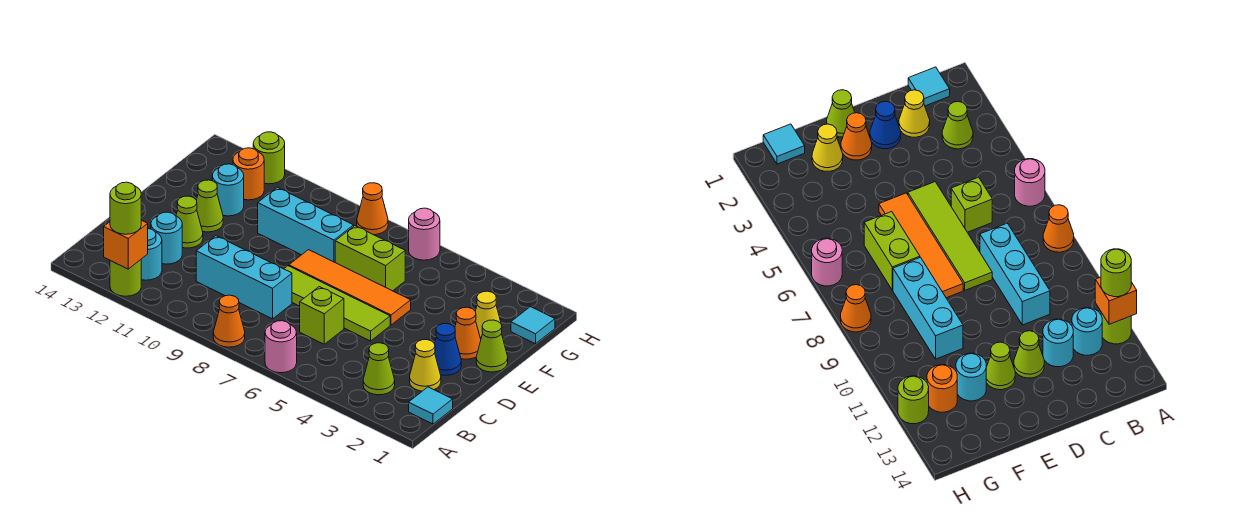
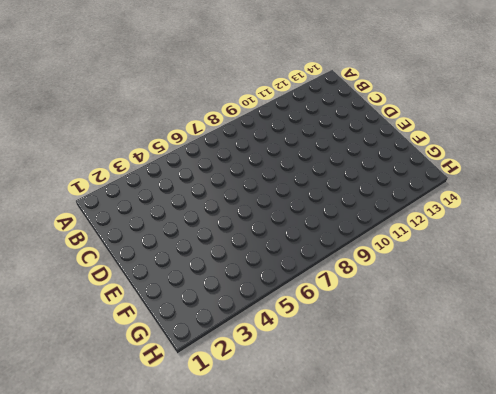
none -> pink round brick A6 level 1
none -> orange cone A8 level 1
none -> lime round brick A12 level 1

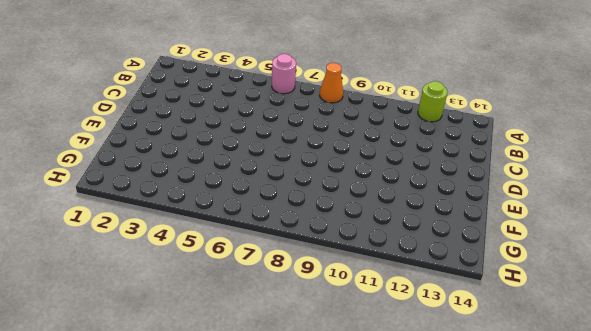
none -> cyan tile B1 level 1
none -> lime cone B3 level 1
none -> cyan round brick B12 level 1

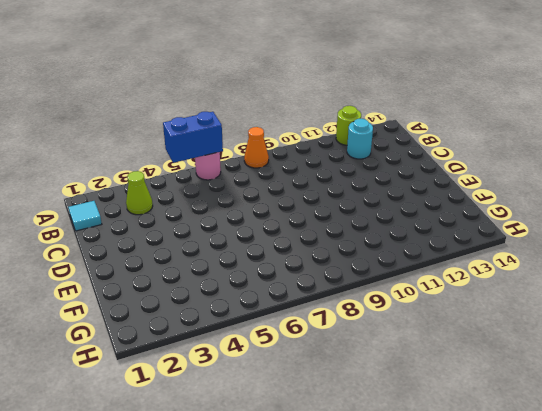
blue brick A5:A6 level 2 -> none
none -> yellow cone C2 level 1
none -> lime brick C6 level 1
none -> cyan brick C8:C10 level 1

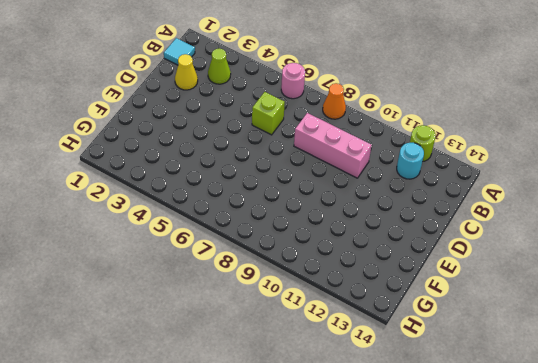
pink brick C8:C10 level 1 -> cyan brick C8:C10 level 1
none -> cyan round brick C12 level 1
none -> blue cone D2 level 1
none -> lime tile D5:D8 level 1

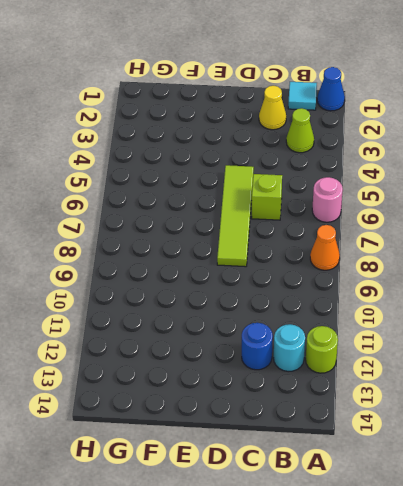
blue cone A1 level 1 -> blue cone D2 level 1
blue round brick C12 level 1 -> cyan round brick C12 level 1
none -> cyan brick C8:C10 level 1
none -> lime cone D12 level 1
none -> lime cone E1 level 1

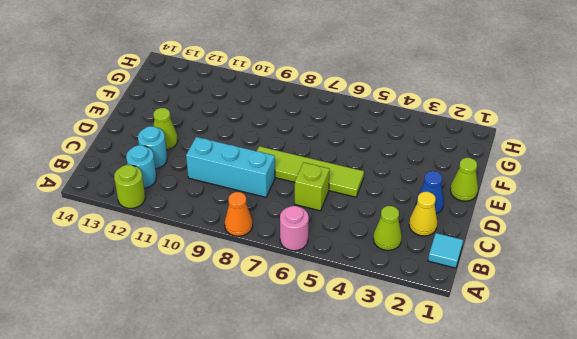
none -> orange cone E2 level 1
none -> orange tile E5:E8 level 1
none -> lime cone E12 level 1

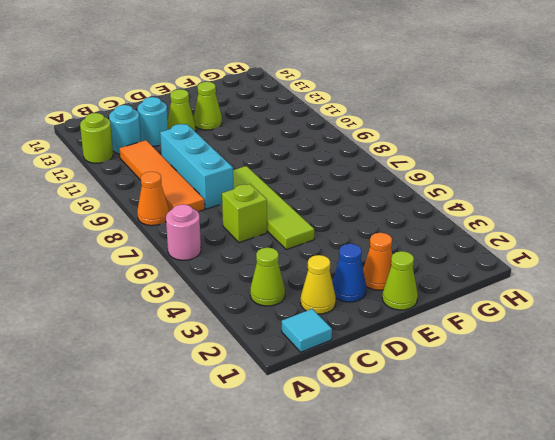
orange tile B8:B11 level 1 -> orange tile E5:E8 level 1
none -> yellow cone F2 level 1
none -> lime brick F6:F7 level 1
none -> cyan brick F8:F10 level 1

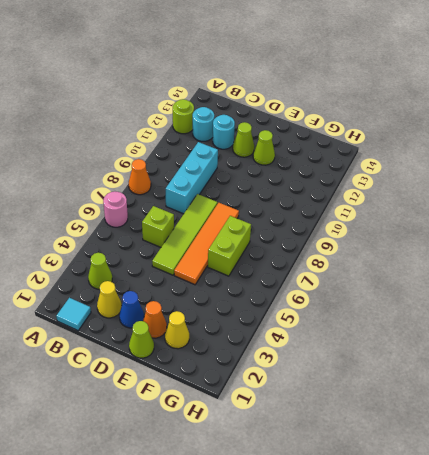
none -> cyan brick F8:F10 level 1
none -> cyan round brick F12 level 1
none -> cyan tile G1 level 1

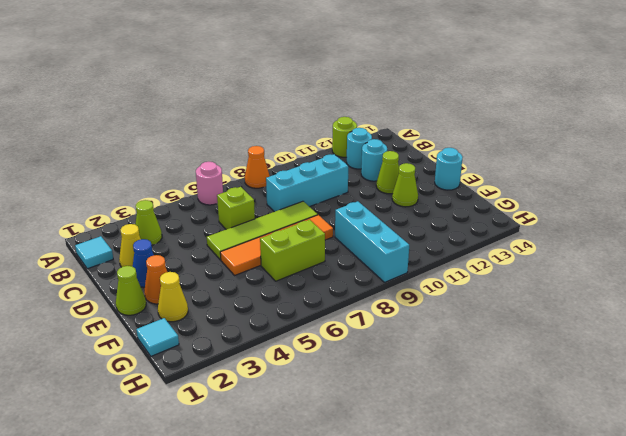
cyan round brick E14 level 1 -> cyan round brick F12 level 1
cyan brick F9:H9 level 1 -> cyan brick F8:F10 level 1
none -> orange round brick G12 level 1
none -> pink round brick H6 level 1
none -> orange cone H8 level 1

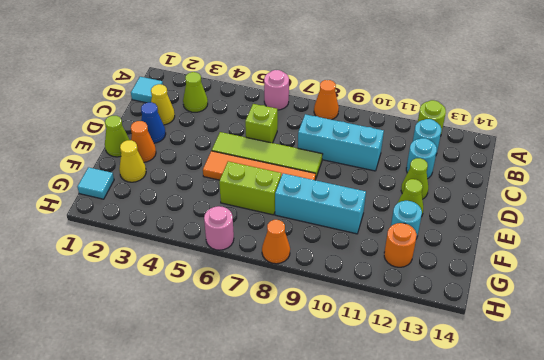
none -> lime round brick H12 level 1
none -> orange brick A12 level 2
none -> lime round brick A12 level 3

